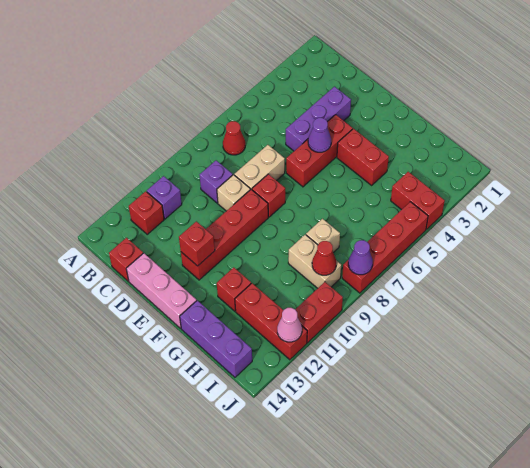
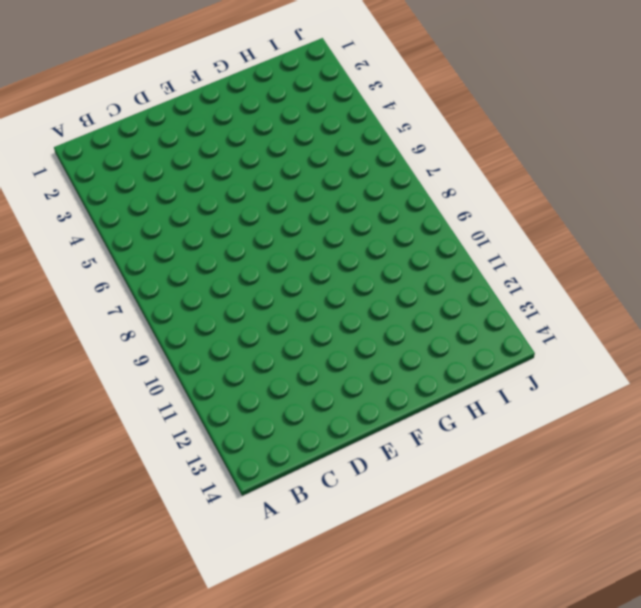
none -> red cone B7 level 1
none -> purple brick B11 level 1
none -> red brick B12 level 1

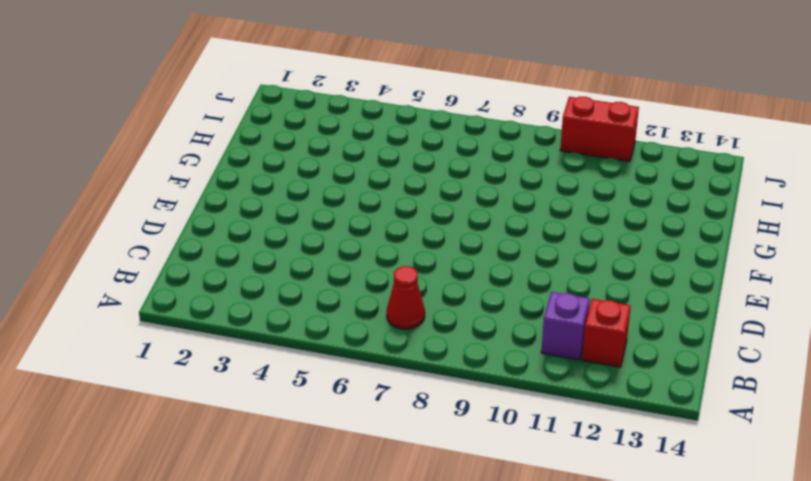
none -> purple brick C9 level 1
none -> red brick C14 level 1
none -> purple brick D3:D5 level 1

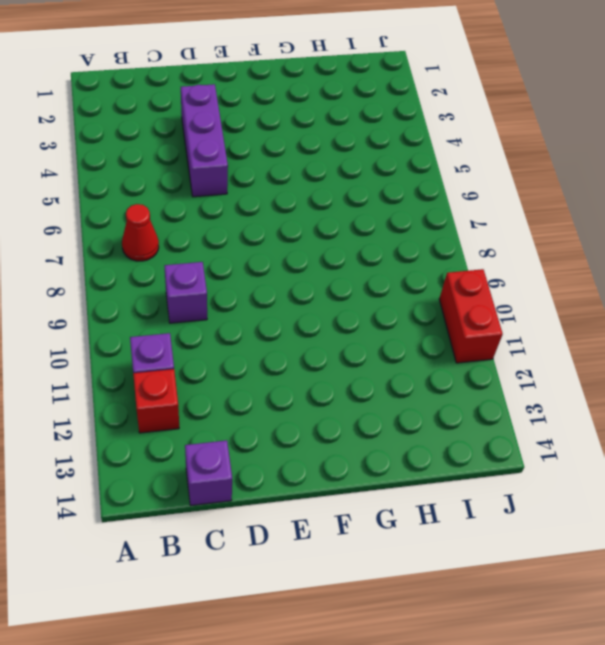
purple brick C14 level 1 -> red brick C14 level 1
none -> tan brick D7:D8 level 1
none -> tan brick D9 level 1
none -> pink brick D14:F14 level 1

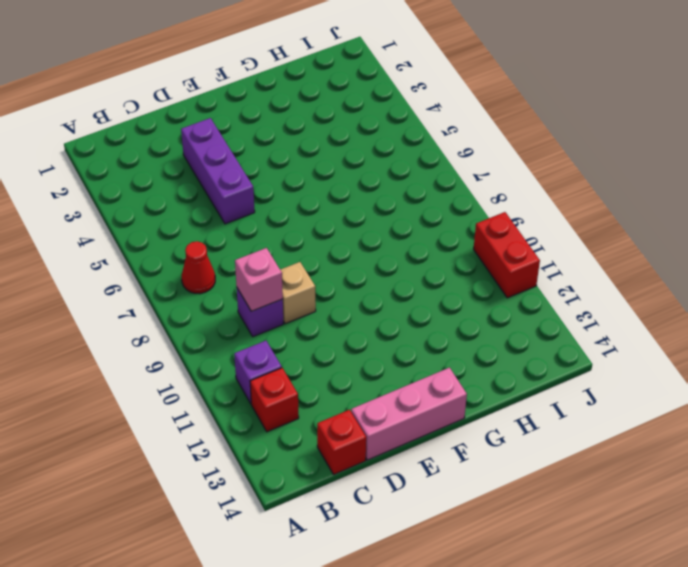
pink brick C9 level 2 -> none
none -> tan brick D7:D8 level 1
none -> red brick E4:E6 level 1
none -> red brick E8 level 1

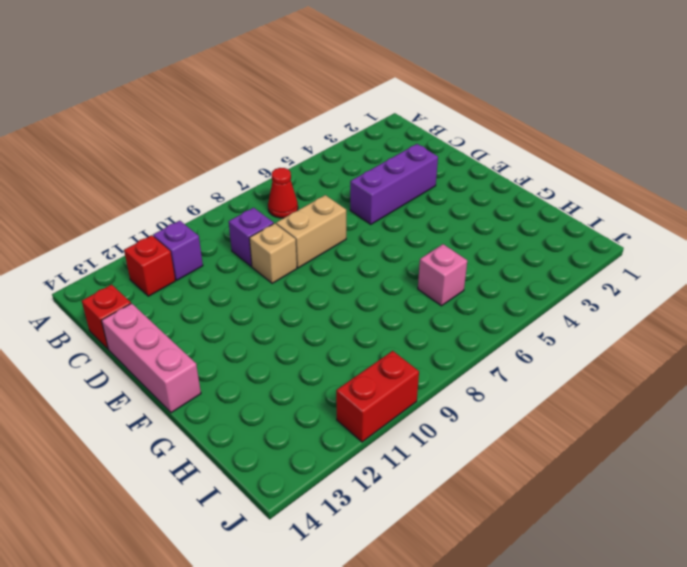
pink brick H6 level 1 -> none
none -> red brick E4:E6 level 1
none -> red brick E8 level 1
none -> red brick E9:E12 level 1

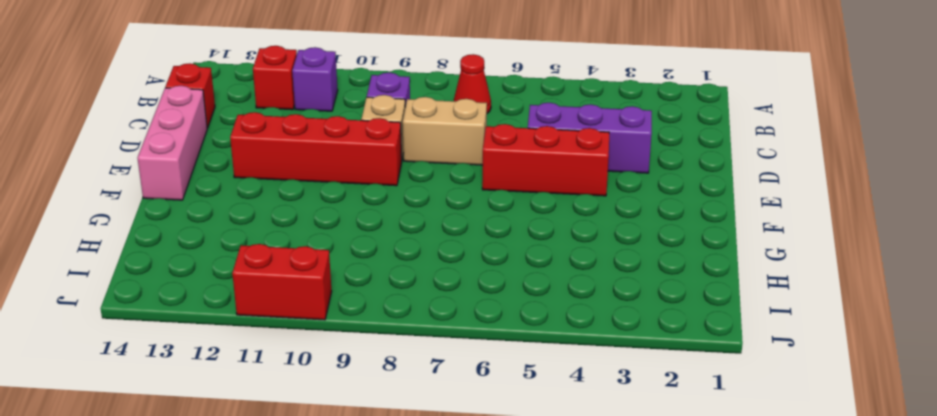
none -> red brick E8 level 1
none -> red brick F4:G4 level 1
none -> red brick G12 level 1

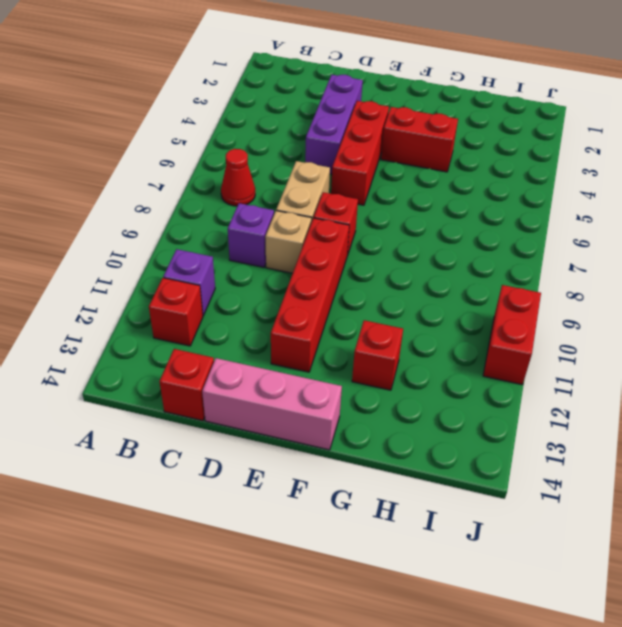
none -> purple brick G14:I14 level 1
none -> tan brick H8 level 1
none -> tan brick H9:I9 level 1

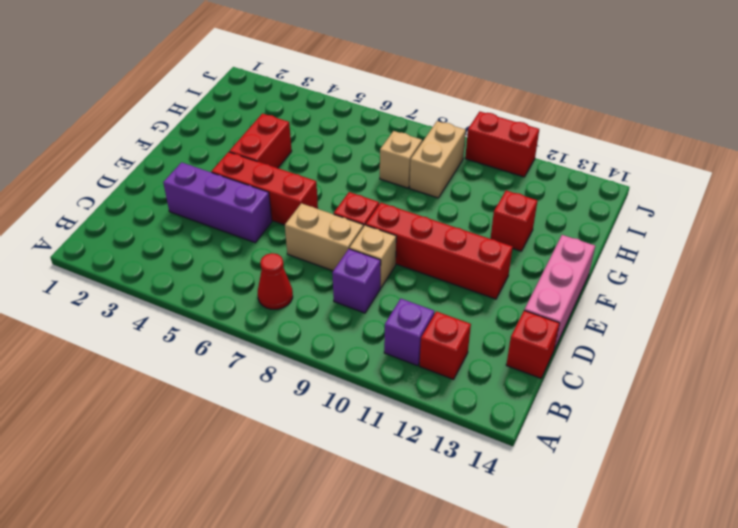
none -> purple brick G14:I14 level 1
none -> red brick H12:J12 level 1
none -> red brick I4:J4 level 1

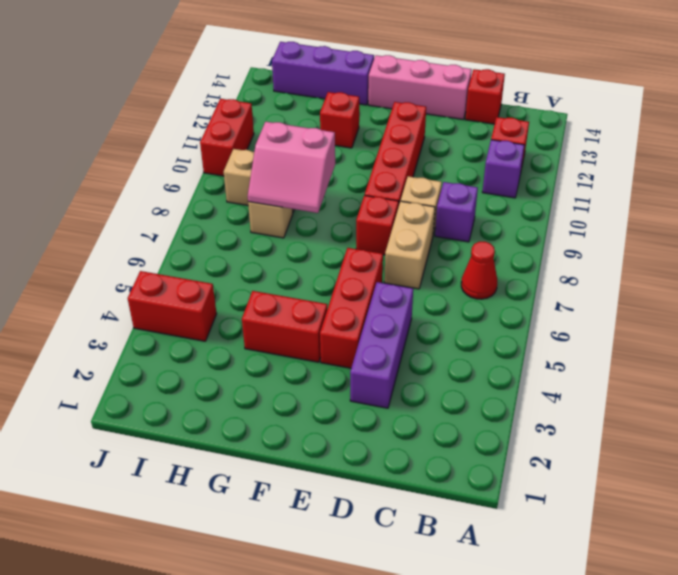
pink slope G8:H9 level 2 top 9 -> none
none -> red brick H12:J12 level 1
none -> red brick J5:J8 level 1
none -> purple cone E5 level 2

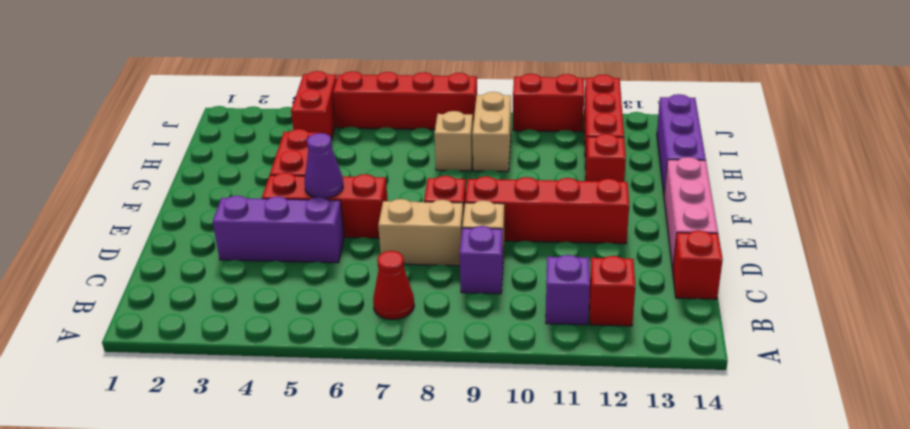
none -> red brick E12 level 2
none -> red cone I9 level 2
none -> purple cone J8 level 2

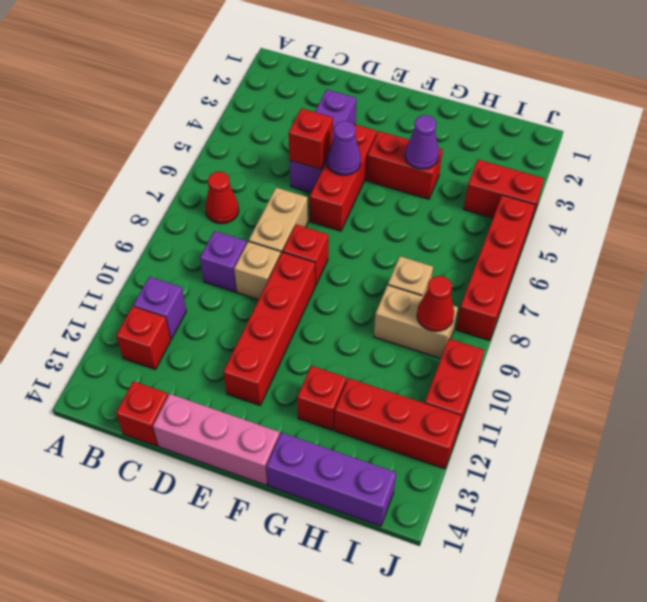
red brick D5 level 2 -> red brick E12 level 2
purple cone G4 level 2 -> purple cone J8 level 2
none -> pink cone J12 level 2

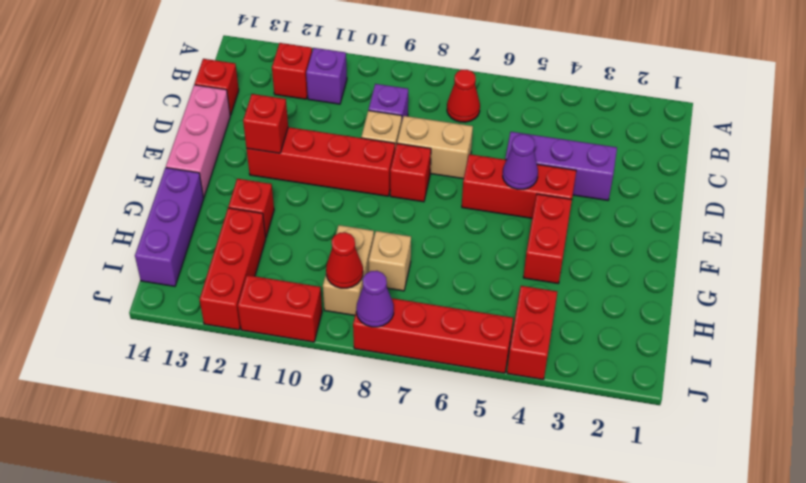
none -> pink cone J12 level 2

